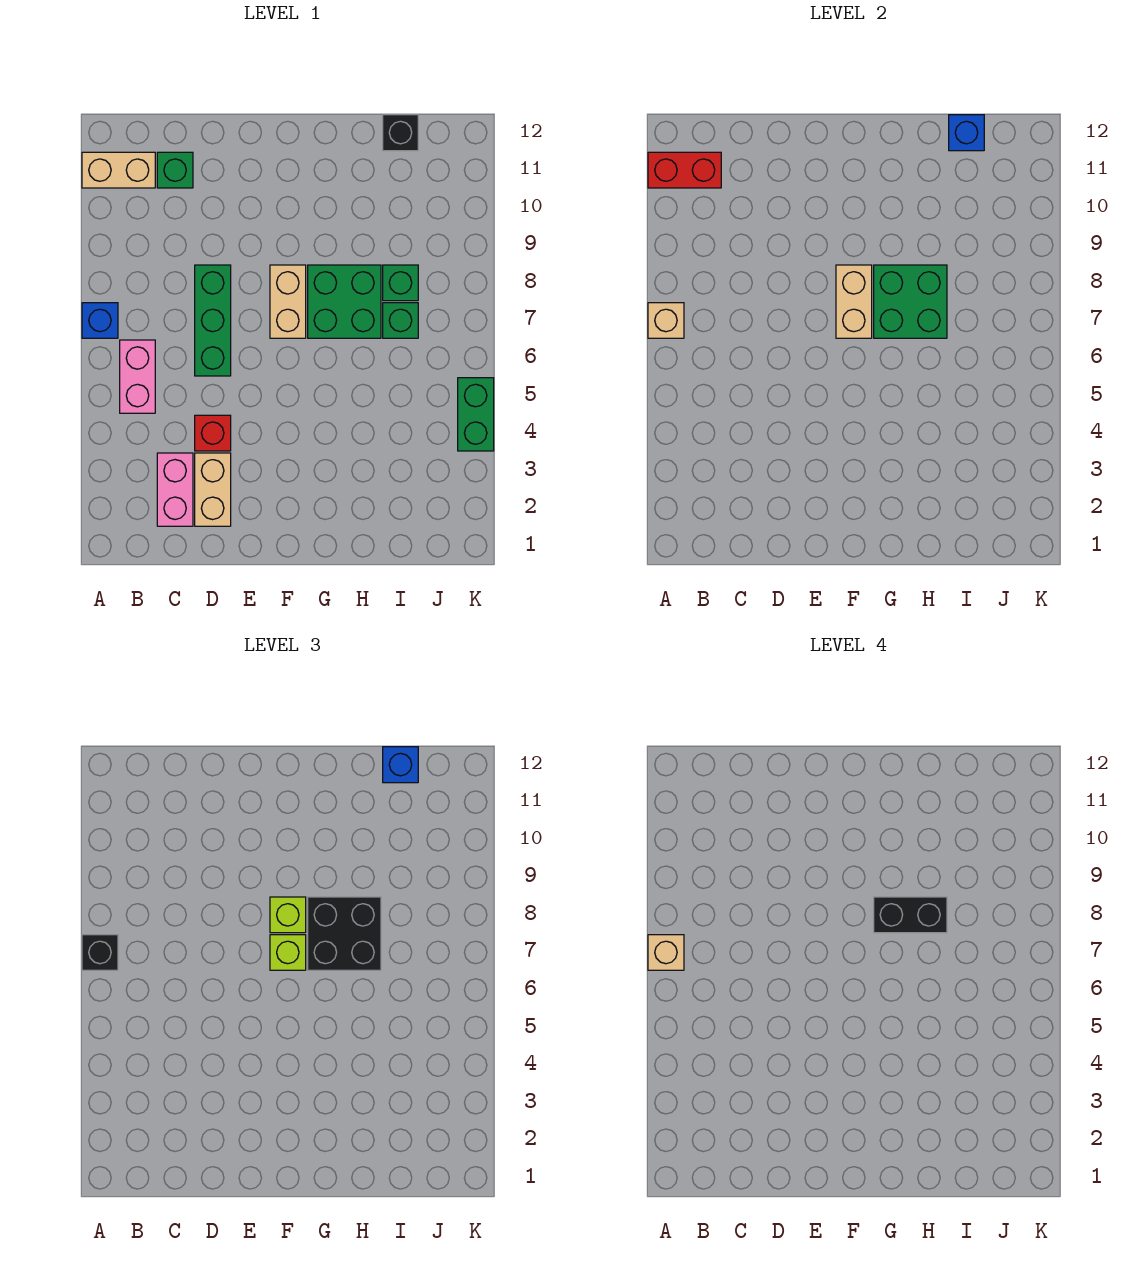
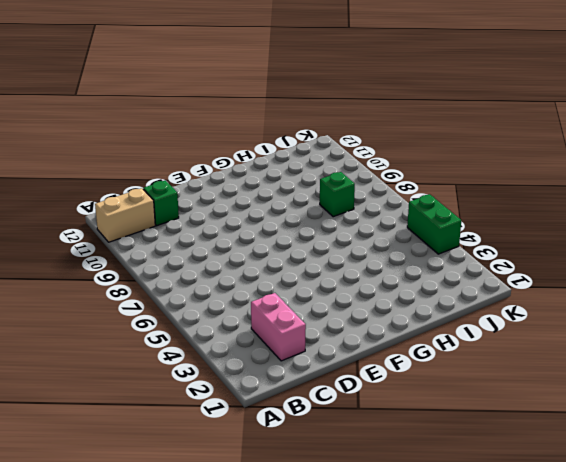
none -> blue brick A7 level 1
none -> pink brick B5:B6 level 1
none -> tan brick D2:D3 level 1

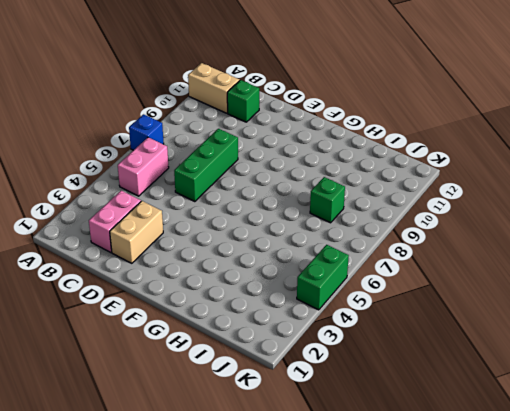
none -> red brick D4 level 1
none -> tan brick F7:F8 level 1
none -> green brick G7:H8 level 1

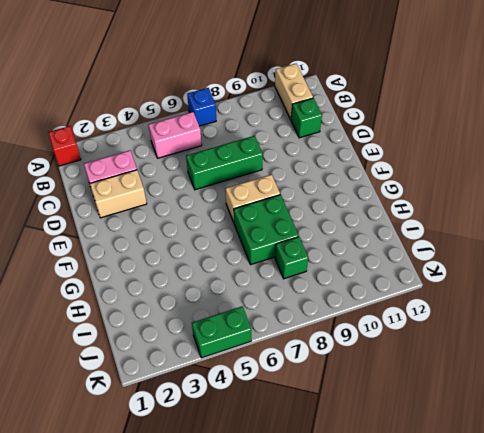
red brick A1 level 1 -> red brick D4 level 1
none -> green brick I7 level 1
none -> black brick I12 level 1
none -> tan brick A7 level 2

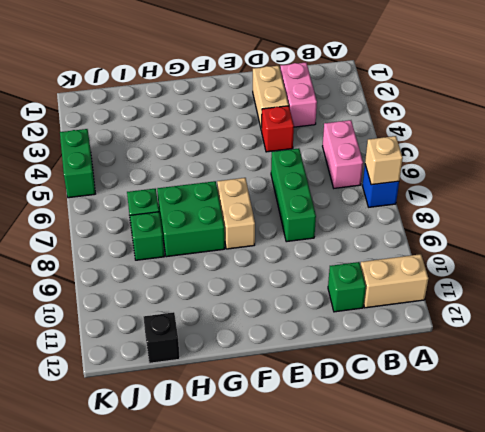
none -> red brick A11:B11 level 2
none -> tan brick F7:F8 level 2
none -> green brick G7:H8 level 2

